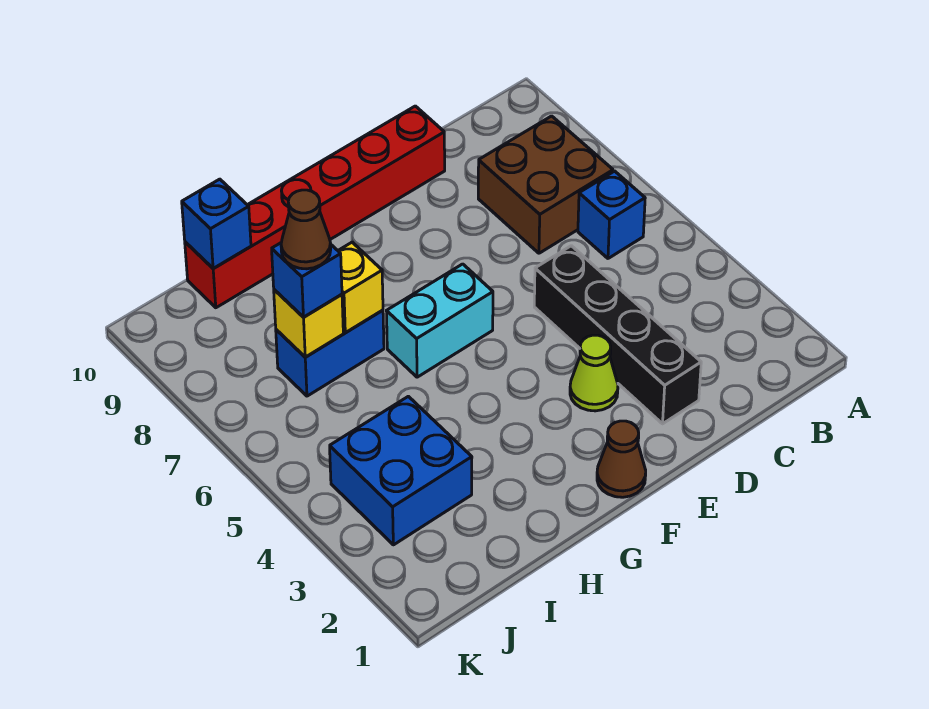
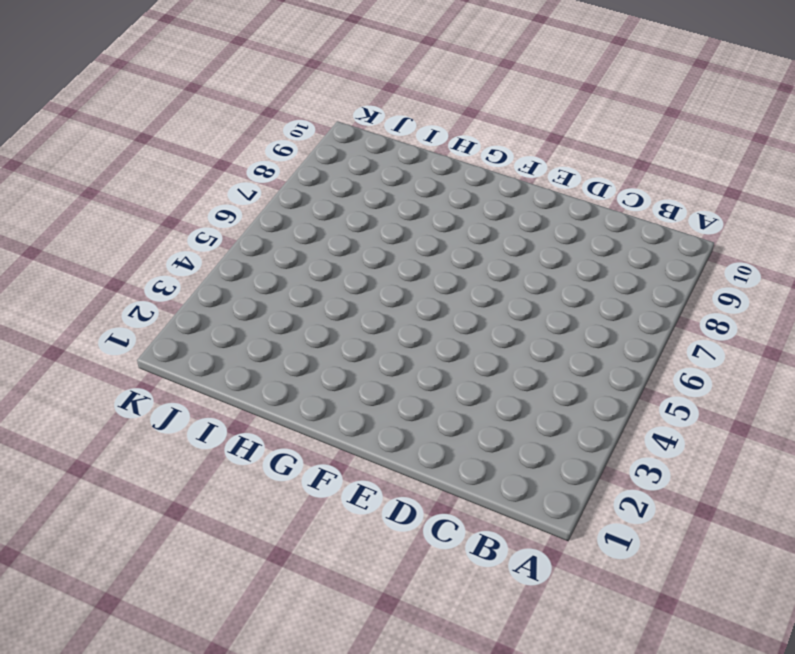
none -> blue brick B6 level 1
none -> brown brick B7:C8 level 1
none -> black brick D2:D5 level 1

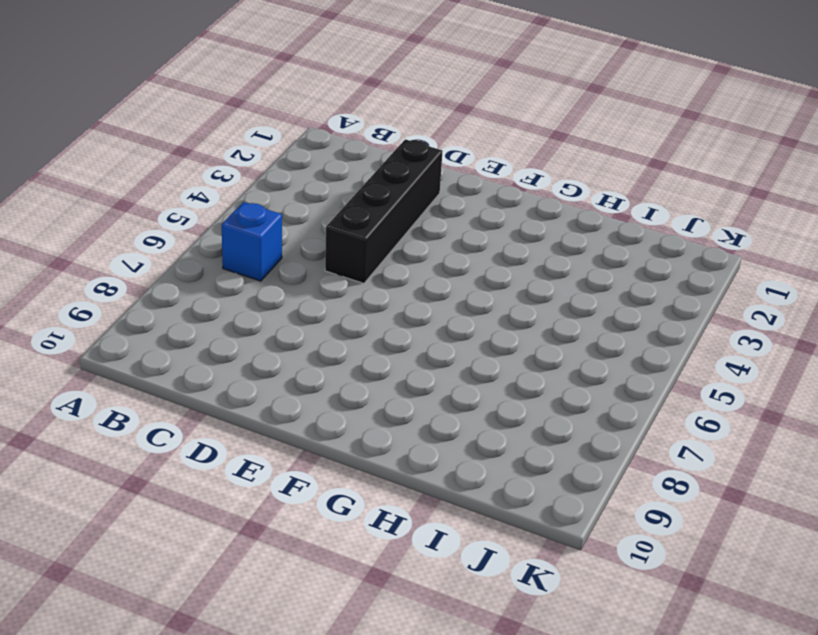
none -> brown brick B7:C8 level 1
none -> red brick D10:I10 level 1
none -> lime cone E3 level 1

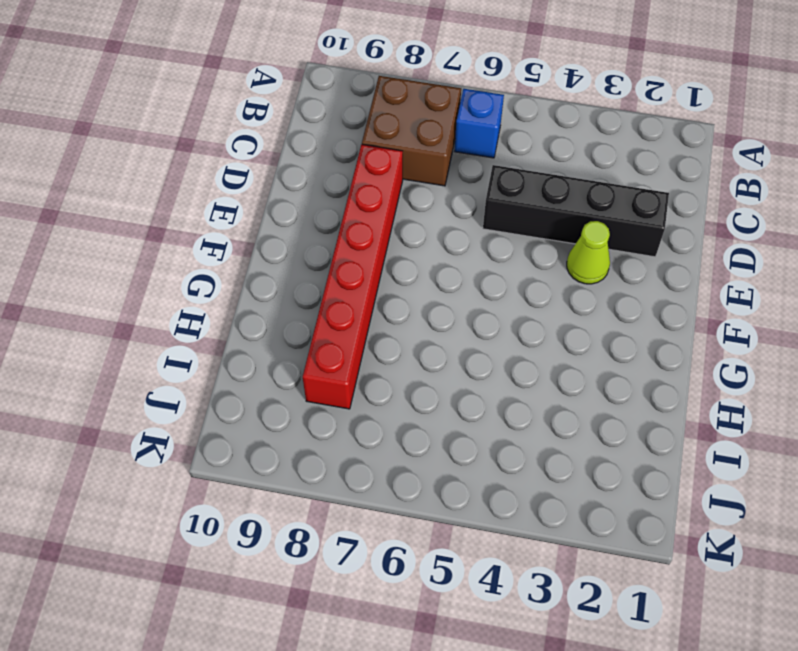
red brick D8:I8 level 1 -> red brick D10:I10 level 1
none -> brown cone F1 level 1
none -> cyan brick F6:G6 level 1
none -> blue brick H7:I7 level 1

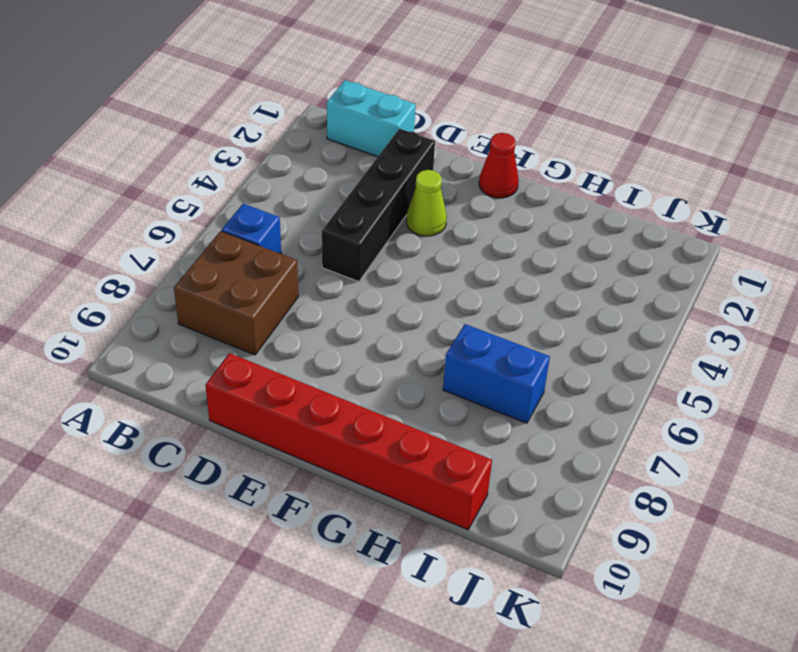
cyan brick B1:C1 level 1 -> cyan brick F6:G6 level 1
red cone F1 level 1 -> brown cone F1 level 1
none -> blue brick I3:J4 level 1
none -> yellow brick H7 level 2
none -> yellow brick I7 level 2

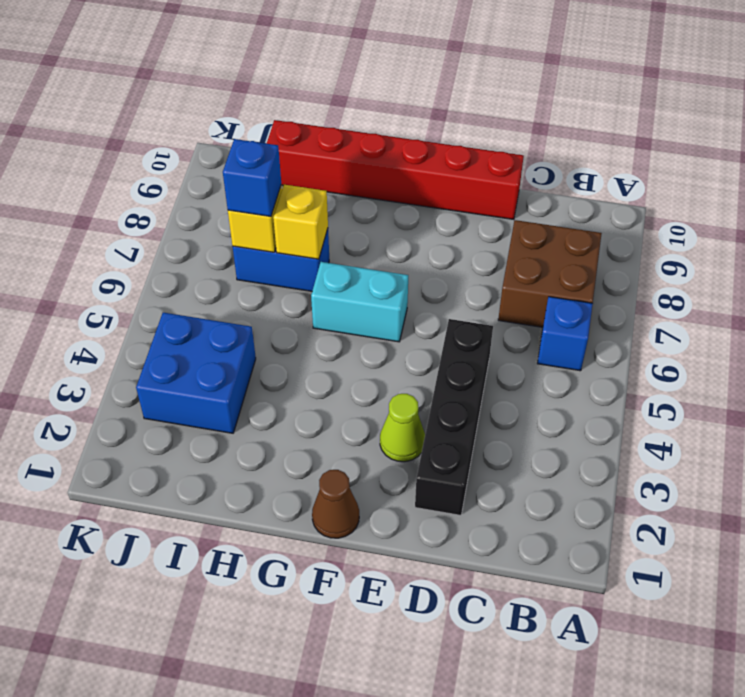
none -> blue brick I10 level 2
none -> brown cone I7 level 4

